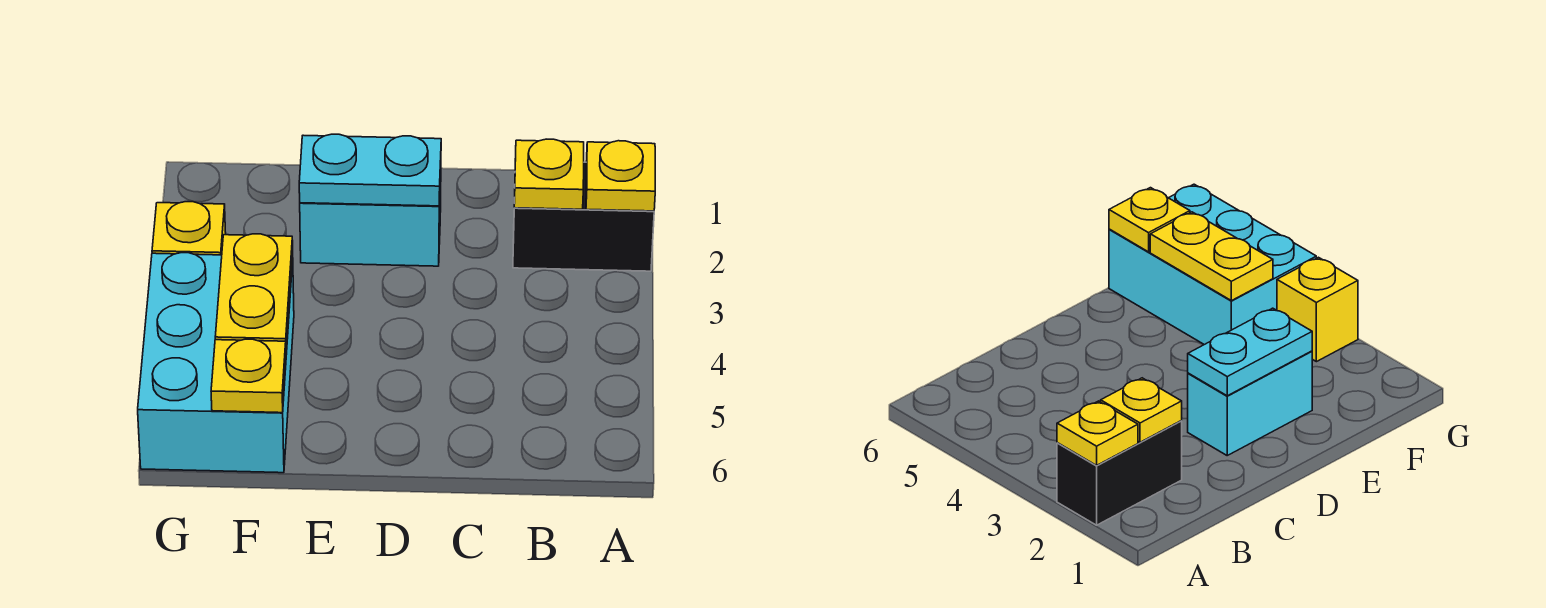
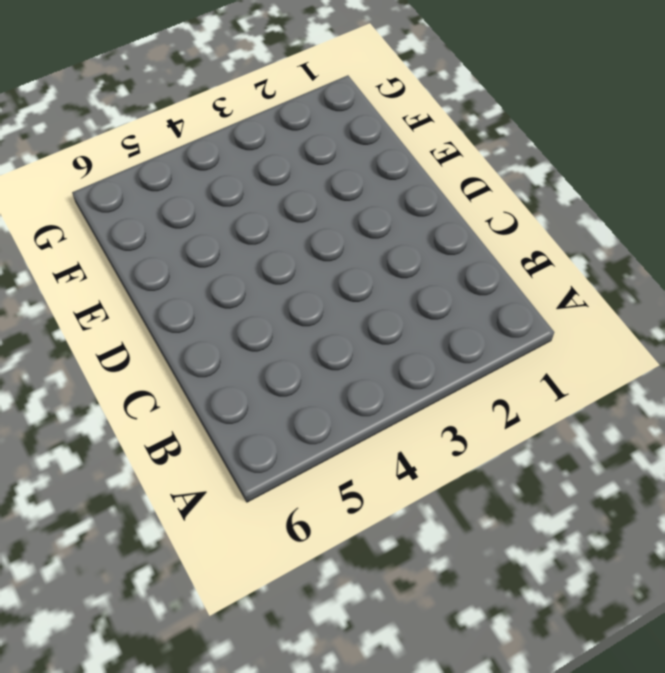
none -> black brick A2:B2 level 1
none -> cyan brick D2:E2 level 1

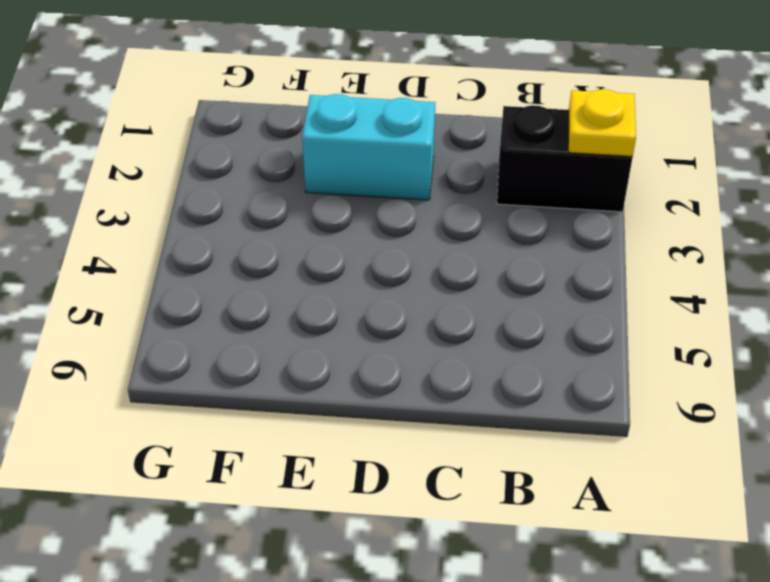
none -> cyan brick F4:G6 level 1
none -> yellow brick G3 level 1

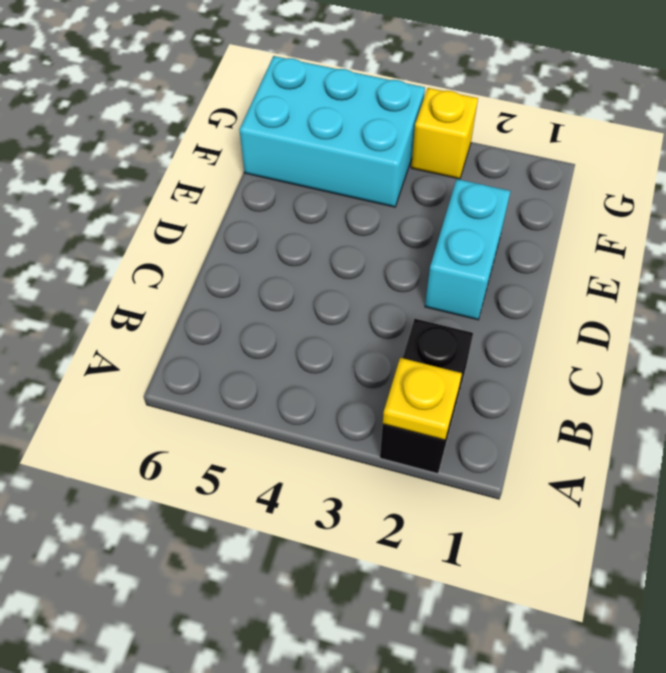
none -> yellow plate B2 level 2
none -> cyan plate D2:E2 level 2

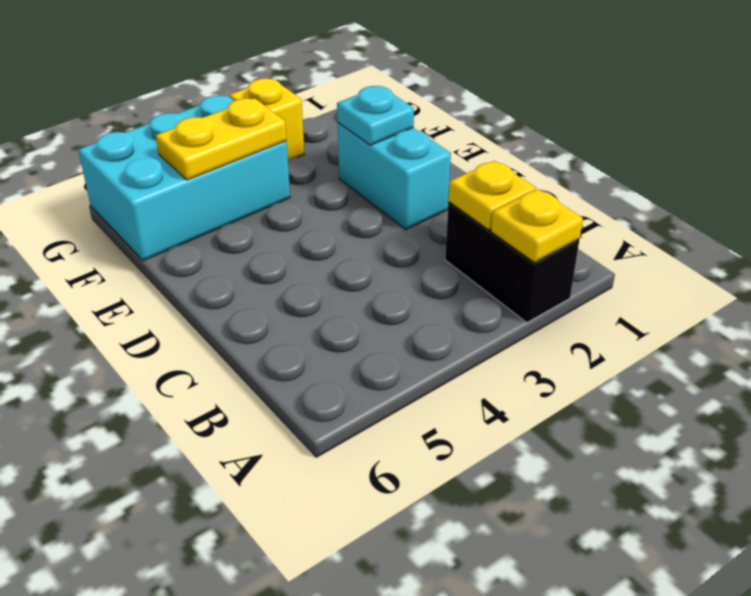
cyan plate E2 level 2 -> cyan plate D2:E2 level 2
none -> yellow plate F6 level 2

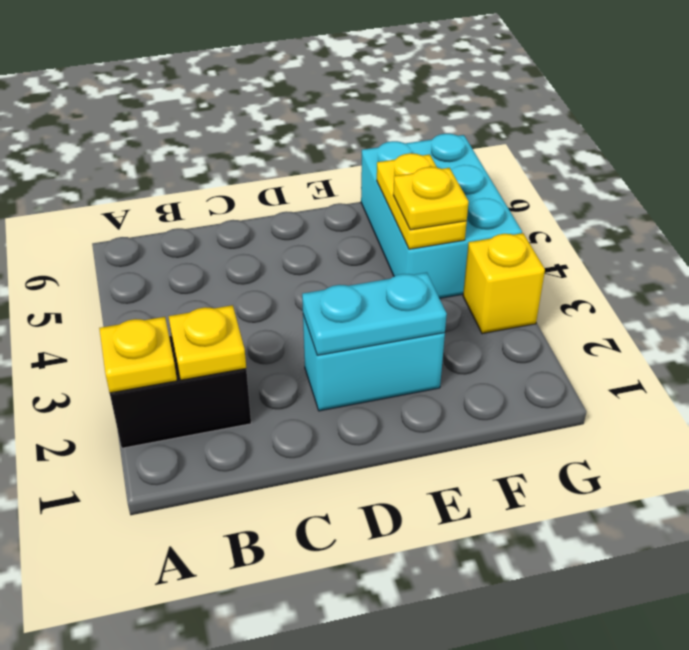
yellow plate F4 level 3 -> yellow plate F6 level 2

